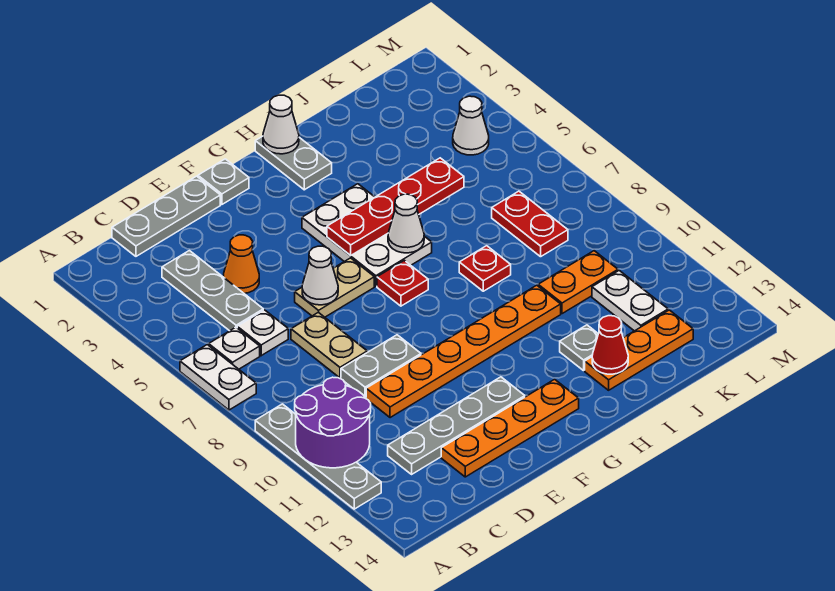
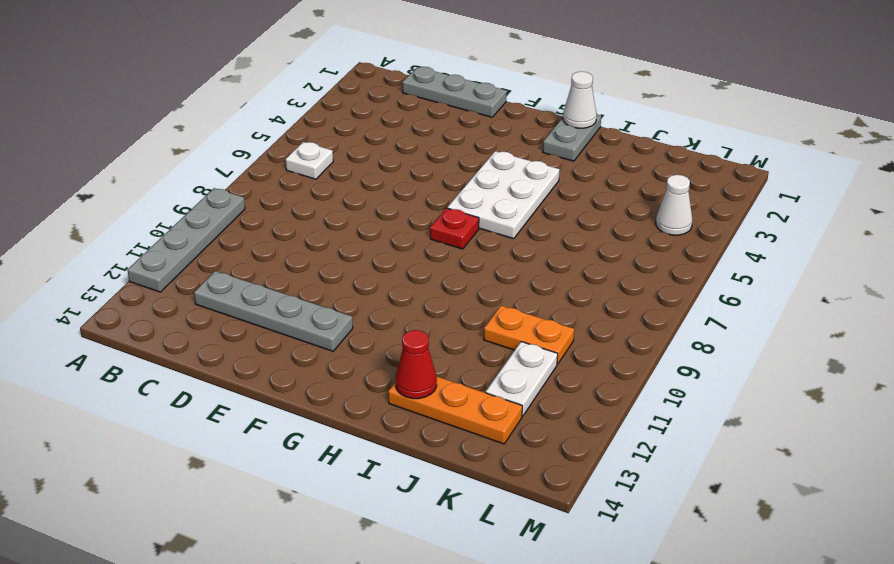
none -> white plate A6:A7 level 1
none -> grey plate C3:C5 level 1
none -> white plate C6 level 1
none -> orange cone D4 level 1

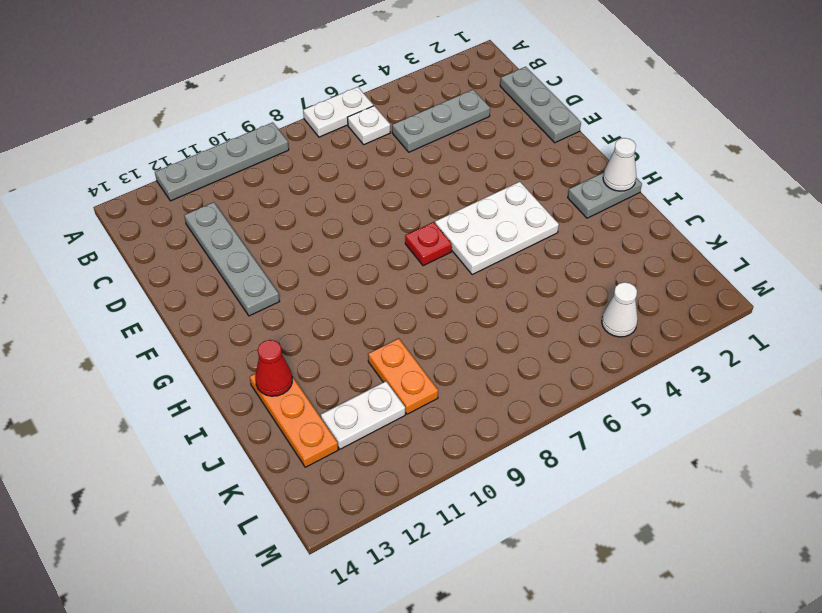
none -> white plate C6 level 1
none -> orange cone D4 level 1
none -> tan plate D7:D8 level 1
none -> grey plate D9:E9 level 1

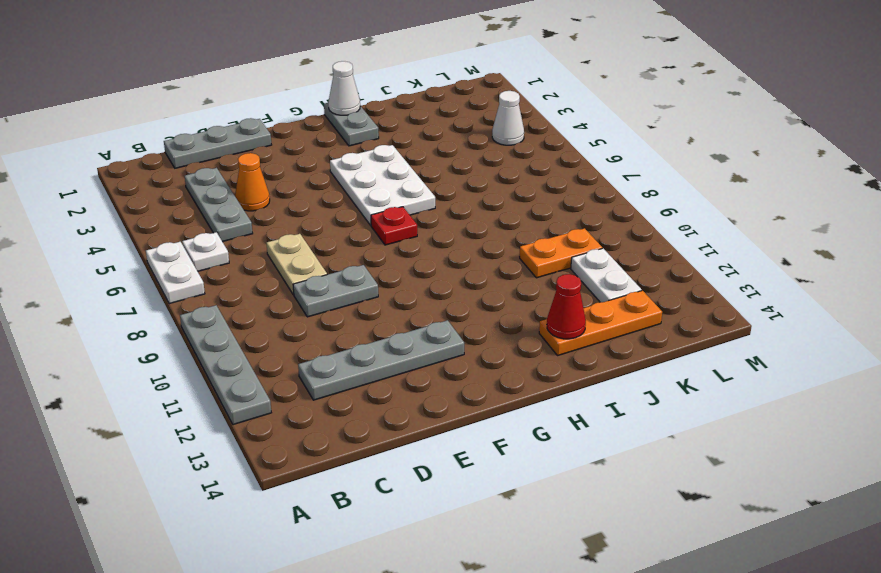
none -> white plate C6 level 1
none -> orange plate D10:I10 level 1
none -> orange plate D13:G13 level 1
none -> tan plate E6:F6 level 1

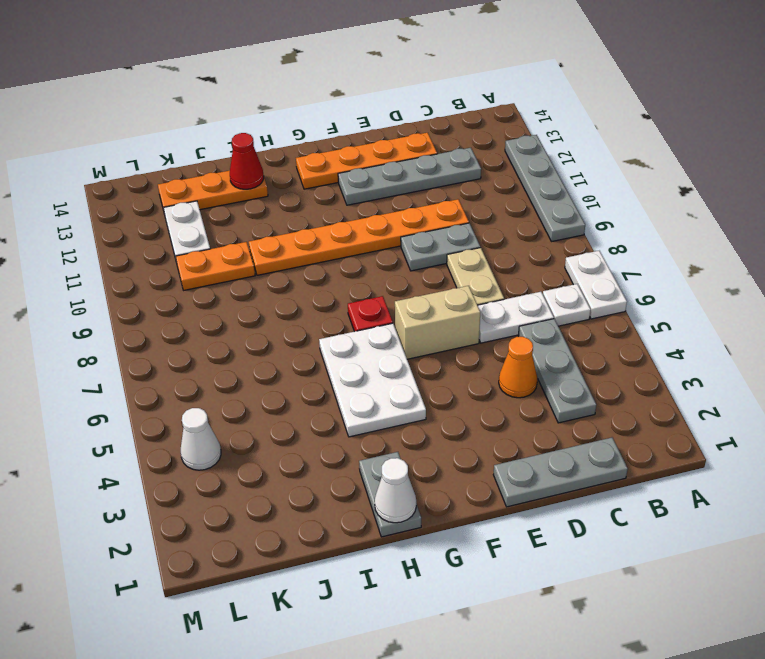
white plate C6:D6 level 1 -> white plate C6 level 1
tan brick E6:F6 level 1 -> tan plate E6:F6 level 1
none -> grey plate F1 level 1
none -> red plate I8 level 1
none -> grey plate I12 level 1
none -> red plate K7:K8 level 1

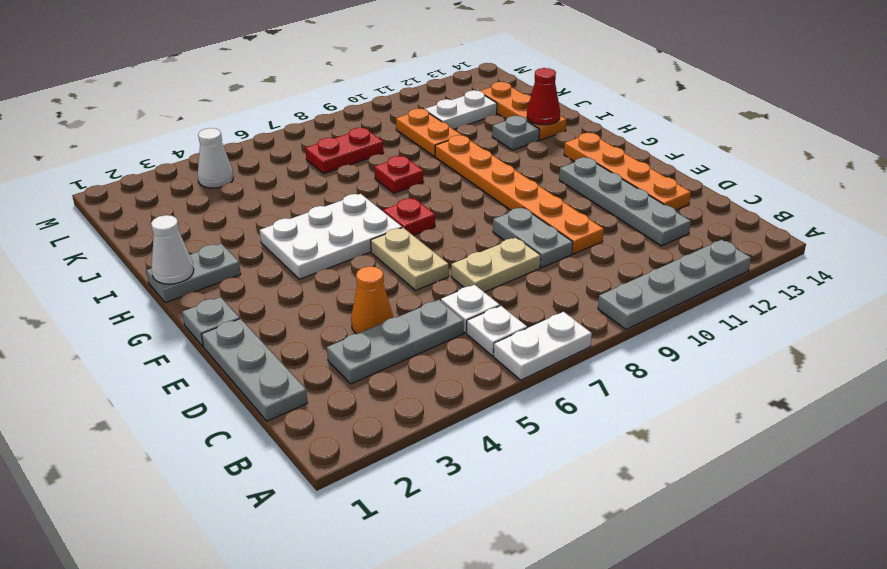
none -> purple round brick A10:B11 level 2
none -> white cone E6 level 2
none -> red plate G5:J5 level 2
none -> white cone H6 level 2

